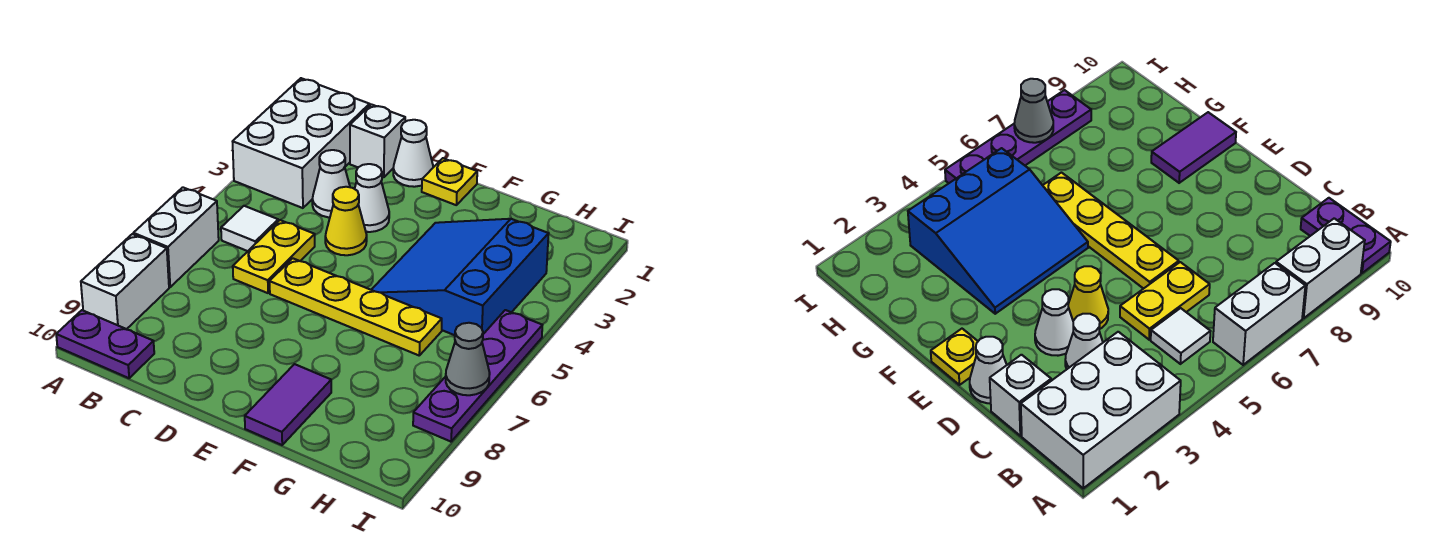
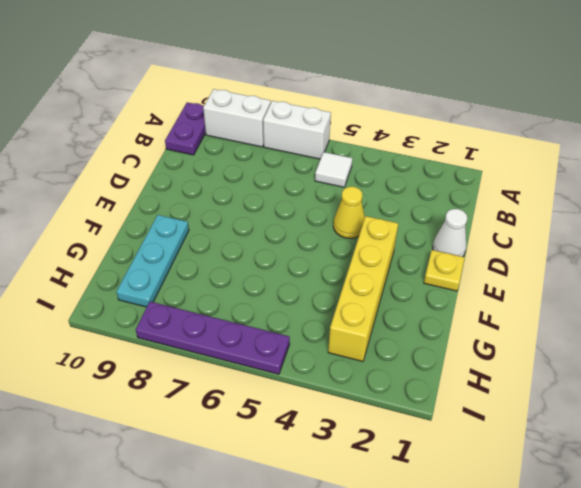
yellow brick E3:H3 level 1 -> blue slope F3:H5 level 1 top H
cyan plate F9:H9 level 1 -> purple tile F9:F10 level 1
none -> white brick A1:B3 level 1
none -> white brick C1 level 1
none -> white cone C3 level 1

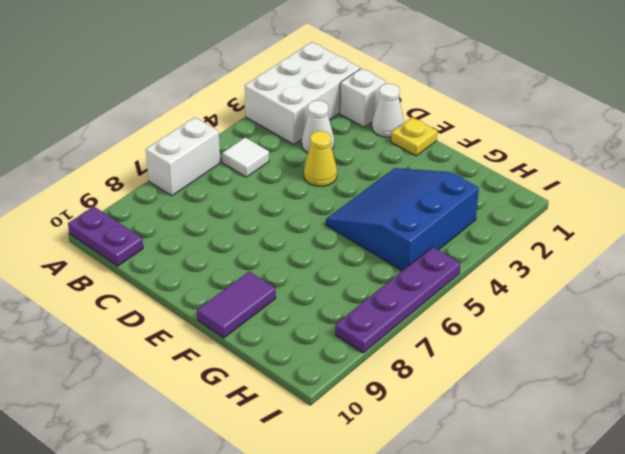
none -> white brick A8:A9 level 1
none -> yellow plate C5:C6 level 1
none -> white cone D3 level 1

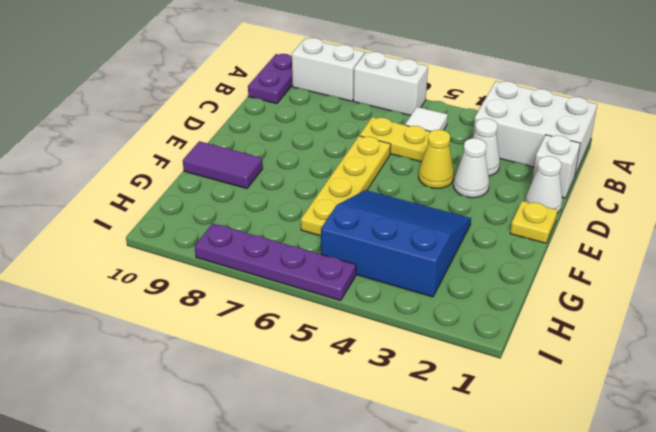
none -> grey cone I7 level 2

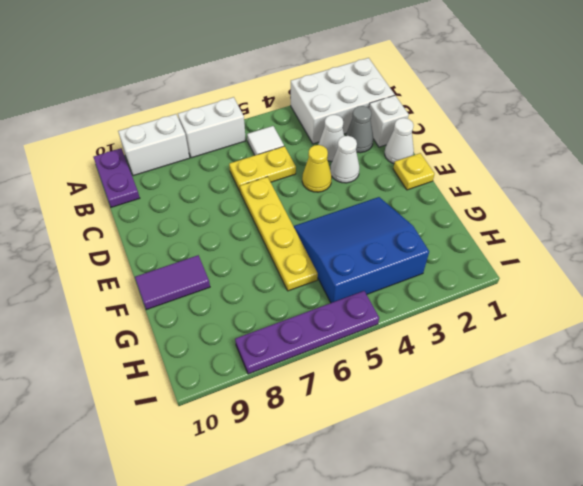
grey cone C2 level 1 -> grey cone I7 level 2

